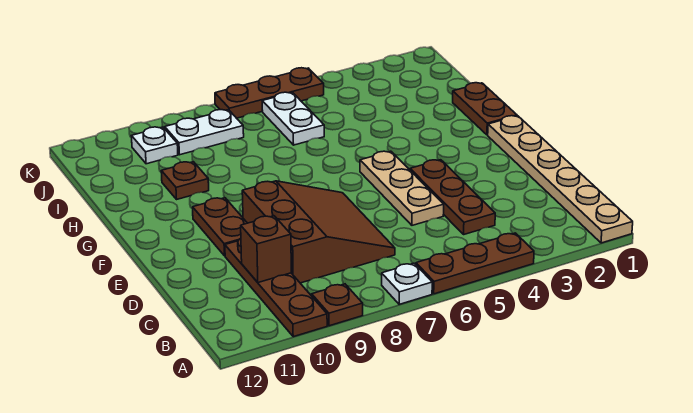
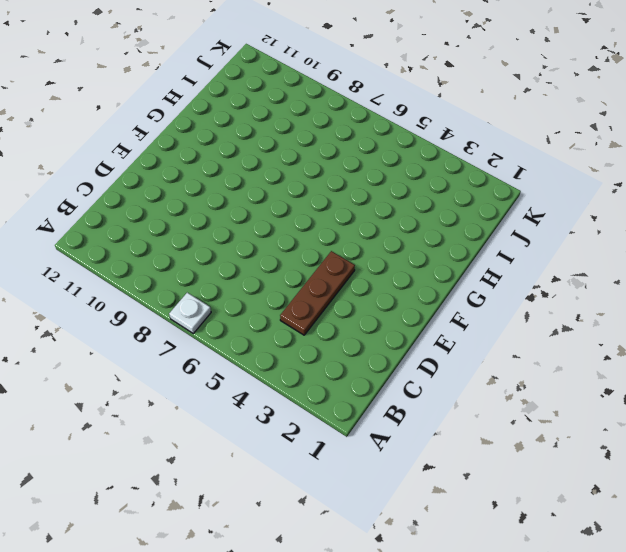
none -> tan plate A1:F1 level 1
none -> brown plate A4:A6 level 1
none -> brown plate A9 level 1

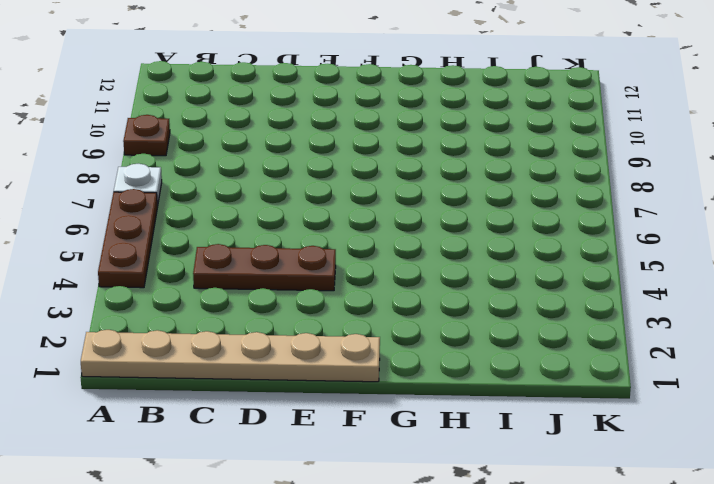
none -> brown plate A10:D10 level 1
none -> brown slope C7:E9 level 1 top 9
none -> tan plate D5:F5 level 1

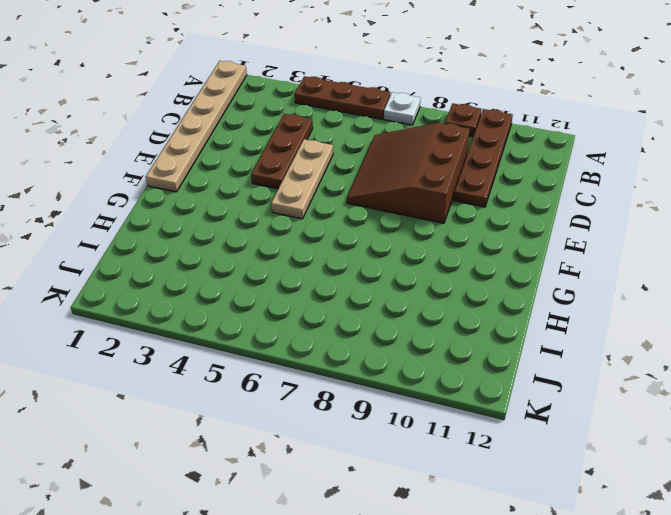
none -> brown plate E10:F10 level 1
none -> brown plate G1:H1 level 1
none -> brown plate H10 level 1

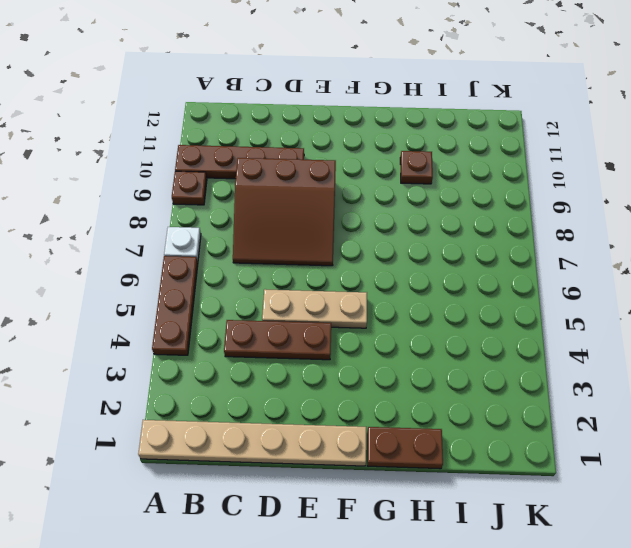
none -> brown plate E10:F10 level 1
none -> white plate I6:J6 level 1
none -> white plate J8:J9 level 1

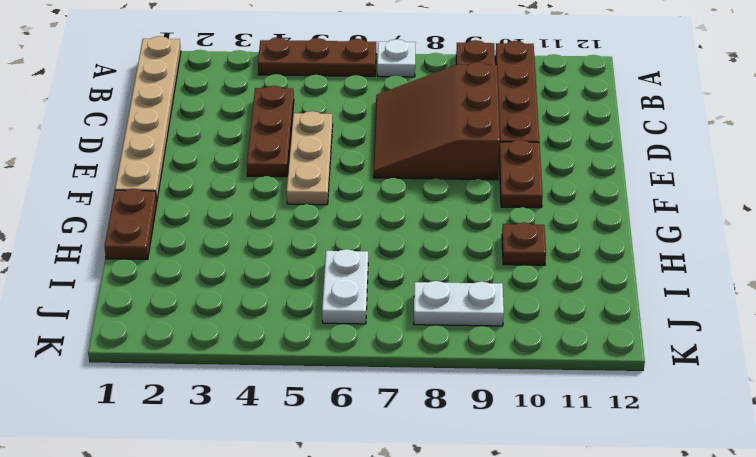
none -> white plate J10 level 1
none -> brown plate K5:K7 level 1
none -> brown brick C10 level 2

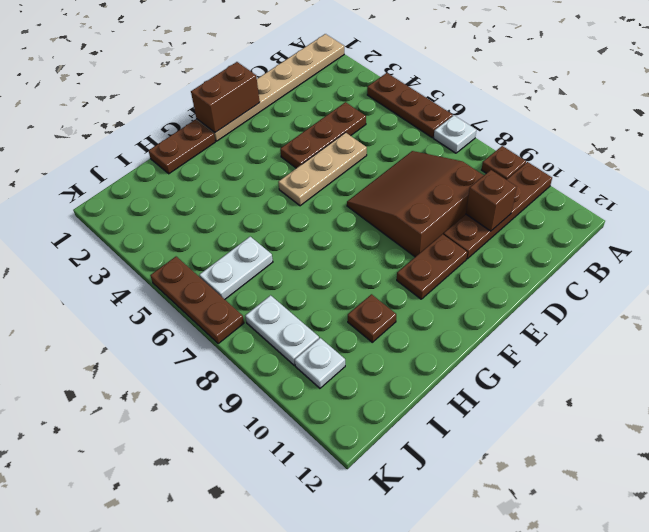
brown brick E1:F1 level 2 -> none

